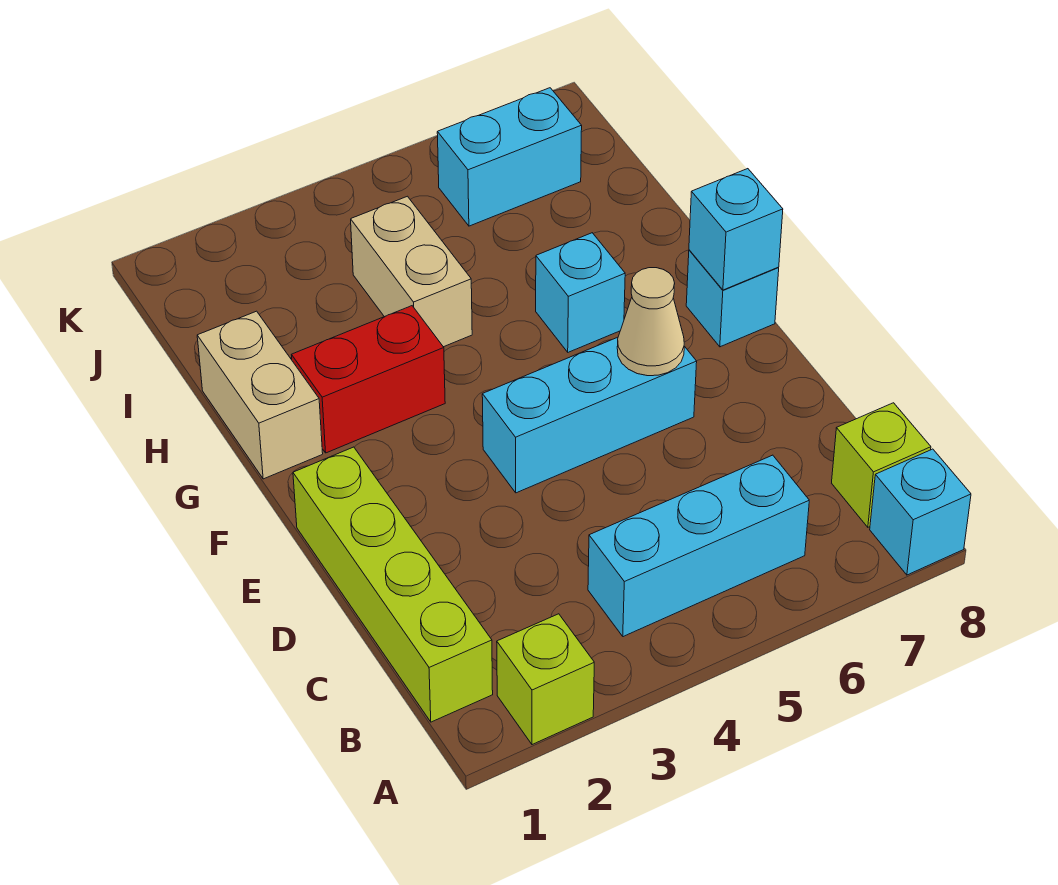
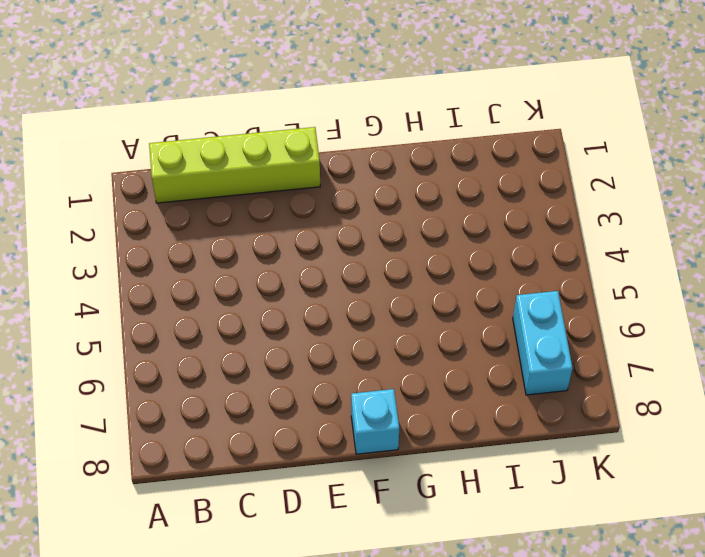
none -> lime brick A2 level 1
none -> cyan brick A8 level 1
none -> cyan brick B4:B6 level 1

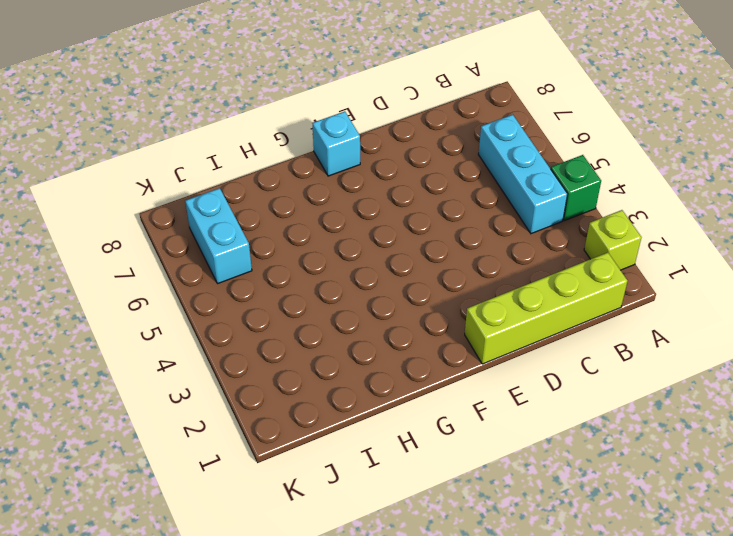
green brick A4 level 1 -> none
none -> cyan brick A8 level 1
none -> lime brick B8 level 1
none -> cyan brick E4:E6 level 1

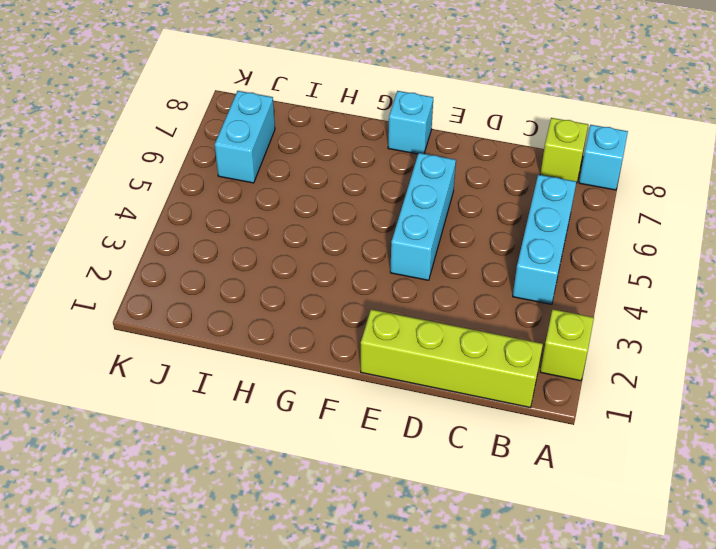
none -> tan brick G1:H1 level 1
none -> red brick G2:G3 level 1
none -> cyan brick G6 level 1

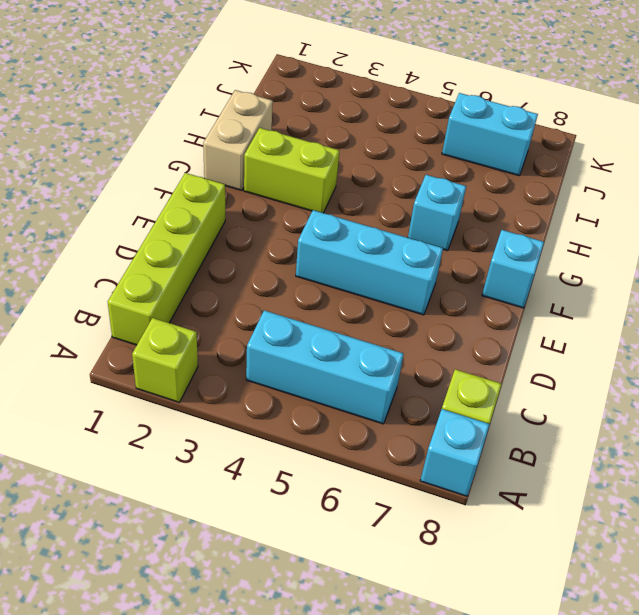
lime brick G2:G3 level 1 -> red brick G2:G3 level 1
none -> tan brick H4:I4 level 1
none -> tan cone E6 level 2
none -> cyan brick F8 level 2

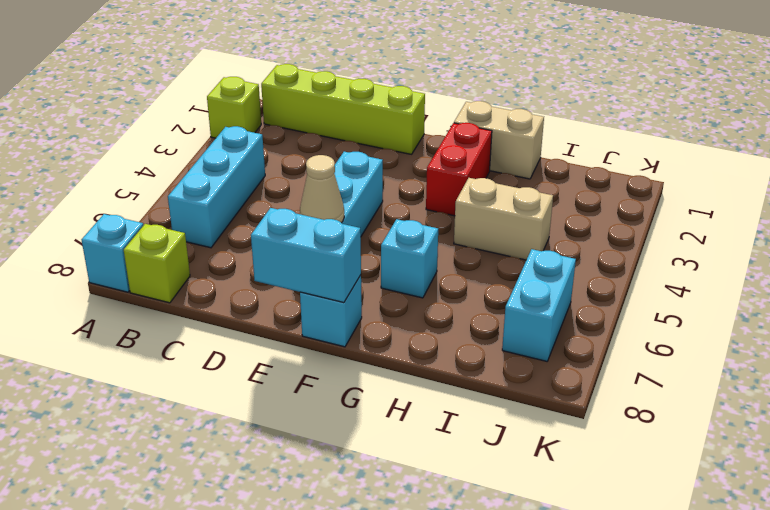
cyan brick E8:F8 level 2 -> cyan brick F8 level 2

